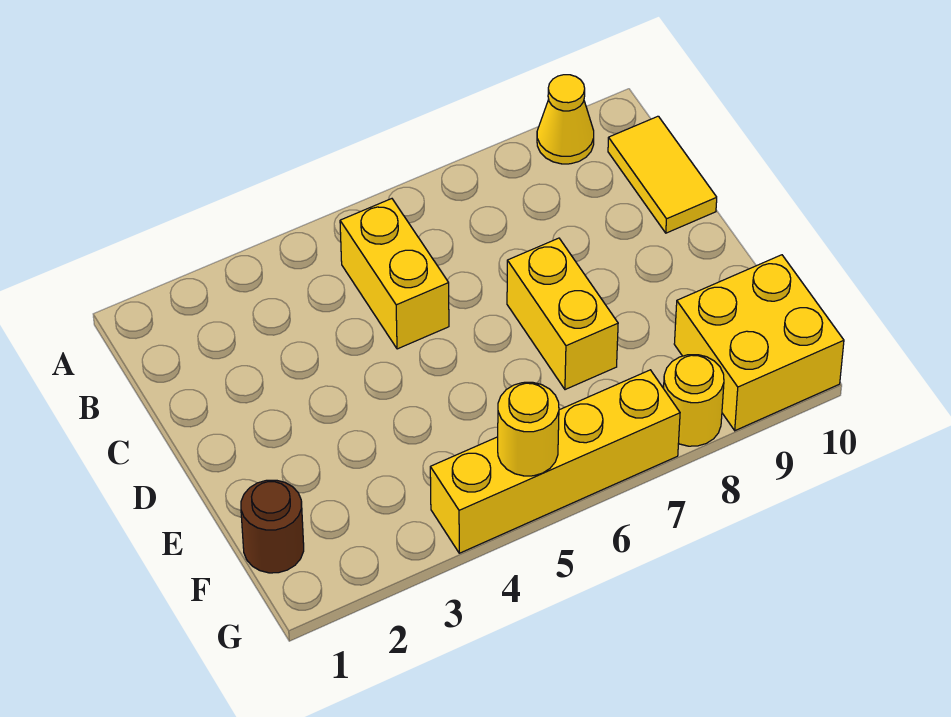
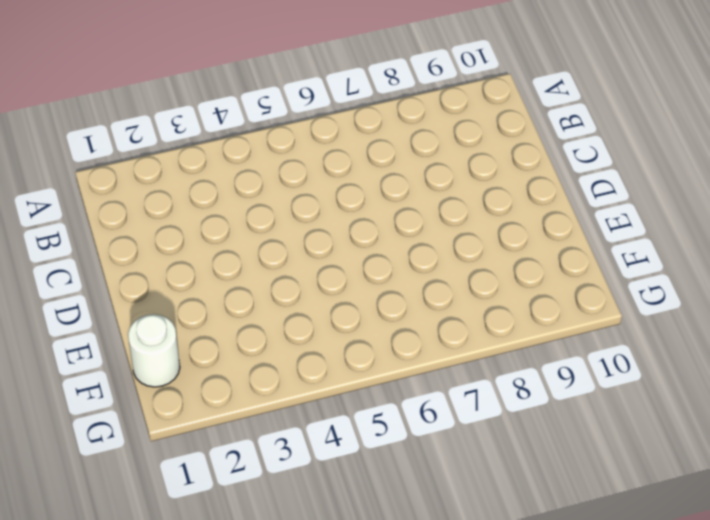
white round brick F1 level 1 -> brown round brick F1 level 1
none -> yellow cone A9 level 1
none -> yellow brick B5:C5 level 1

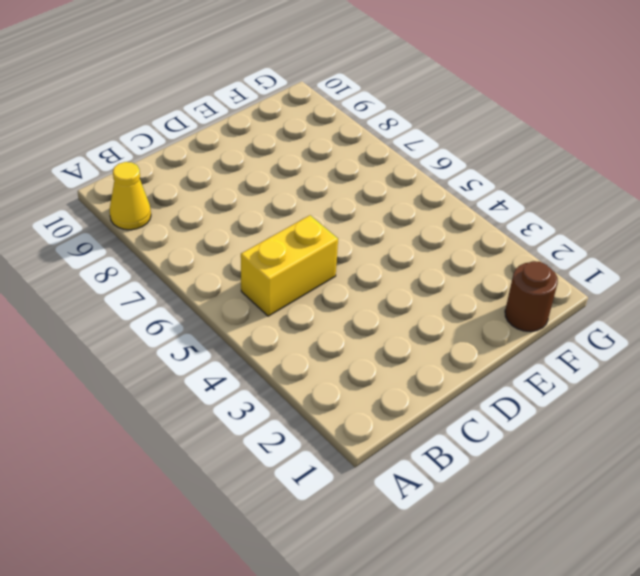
none -> yellow tile B10:C10 level 1
none -> yellow brick D7:E7 level 1

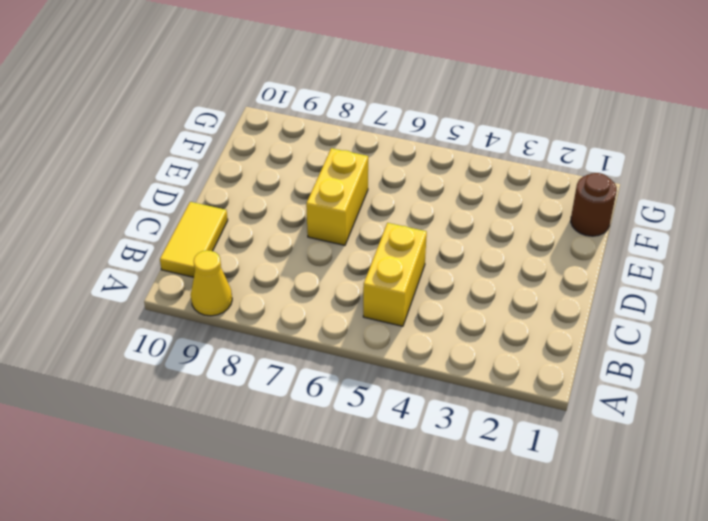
none -> yellow brick F9:G10 level 1
none -> yellow brick G4:G7 level 1

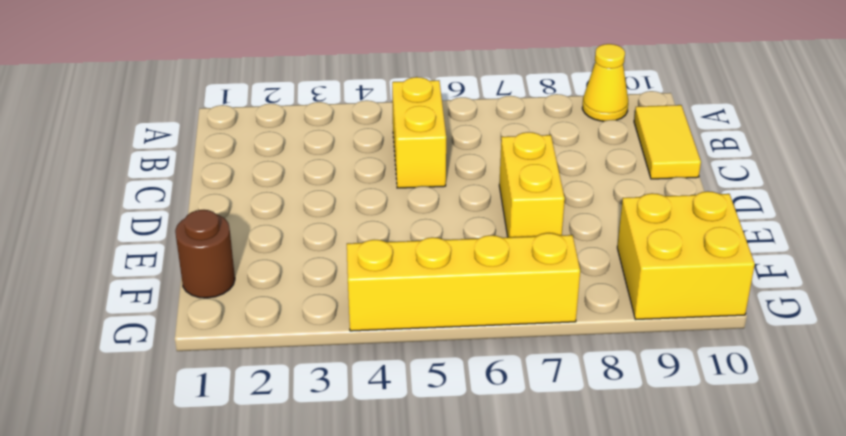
none -> yellow round brick G8 level 1
none -> yellow round brick G5 level 2

